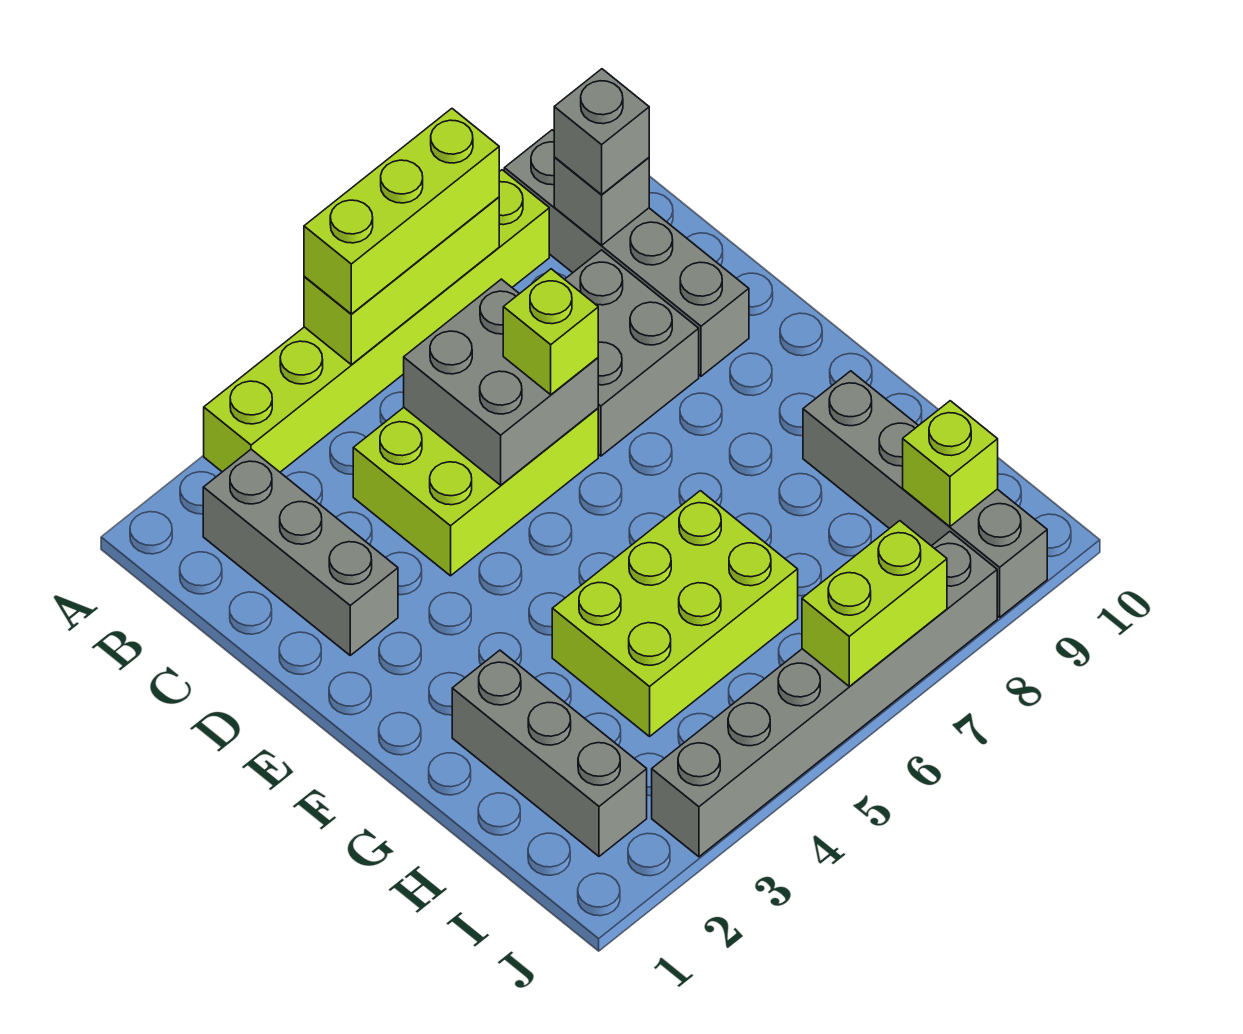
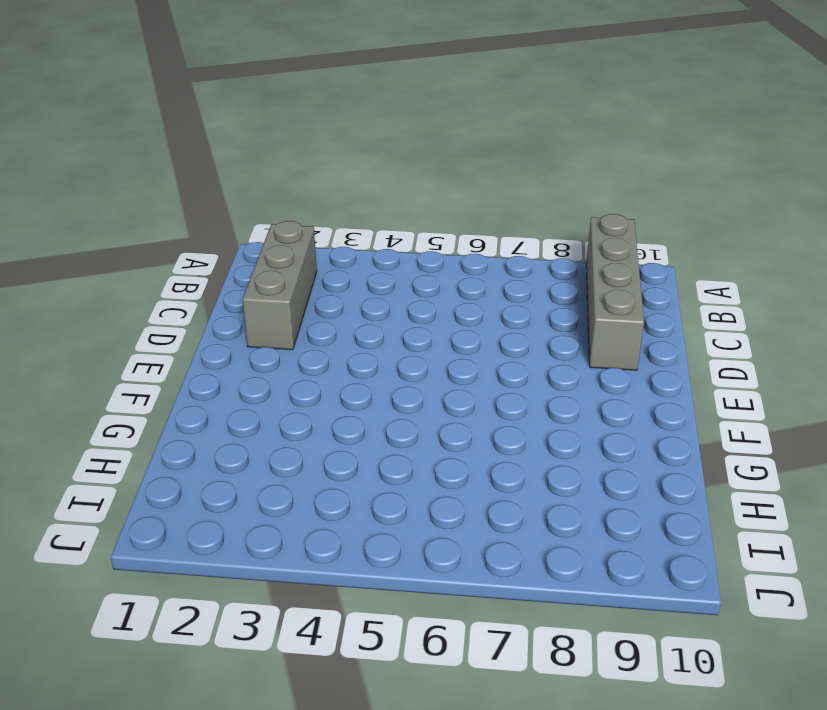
none -> lime brick A3:A8 level 1
none -> lime brick C4:D6 level 1
none -> grey brick C7:D8 level 1

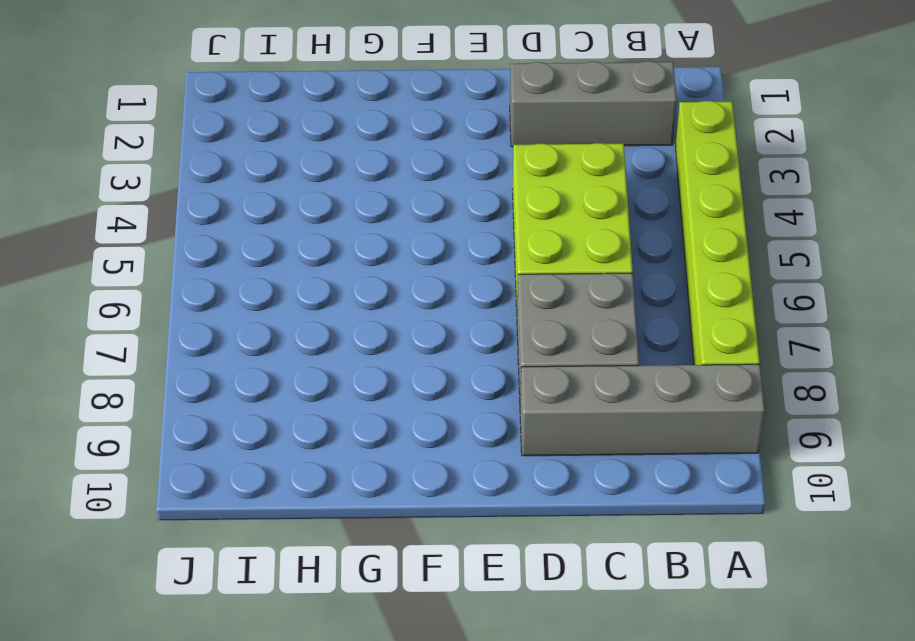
none -> grey brick G2:I2 level 1
none -> lime brick G4:H6 level 1
none -> grey brick G9:J9 level 1

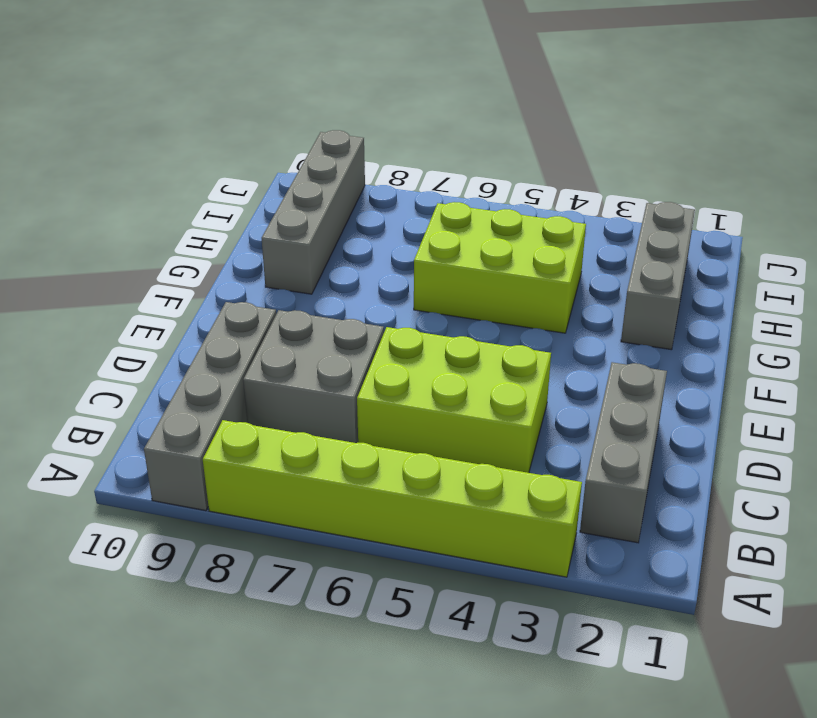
none -> grey brick J3:J8 level 1
none -> lime brick A5:A7 level 2
none -> grey brick B9 level 2

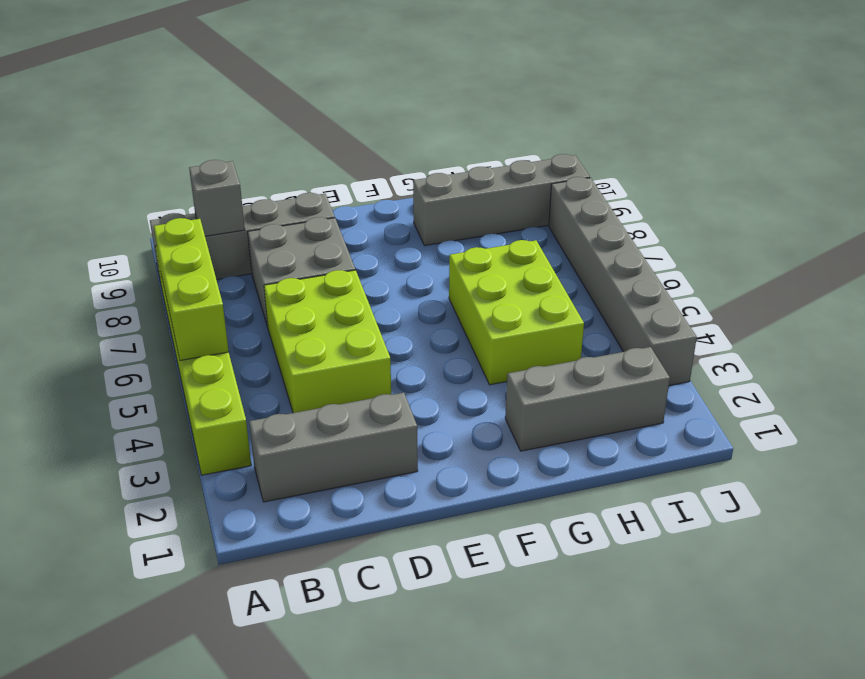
none -> grey brick C5:D6 level 2
none -> lime brick I9 level 2
none -> lime brick J6:J7 level 2

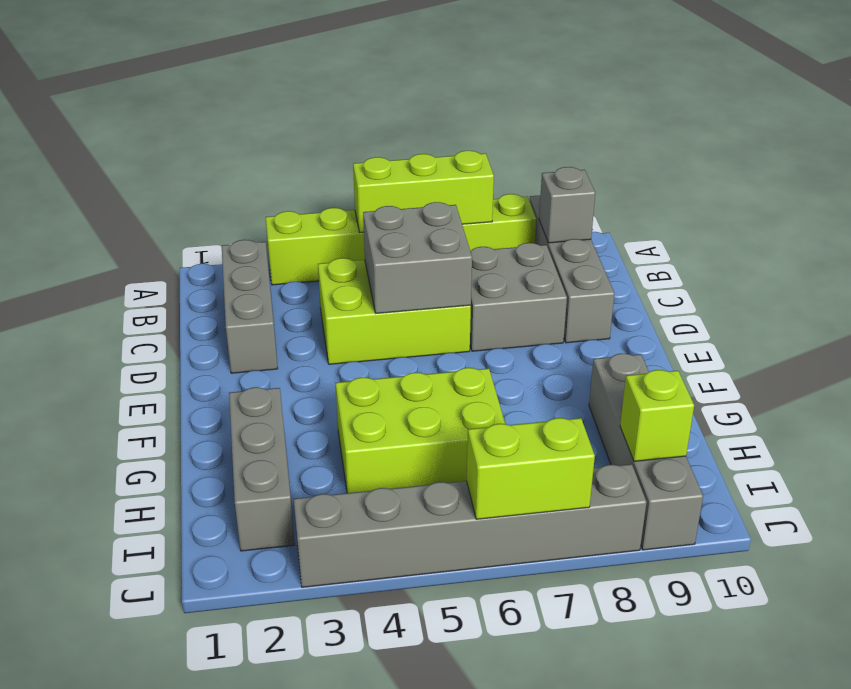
none -> lime brick A5:A7 level 3
none -> grey brick B9 level 3
none -> lime brick D6 level 3

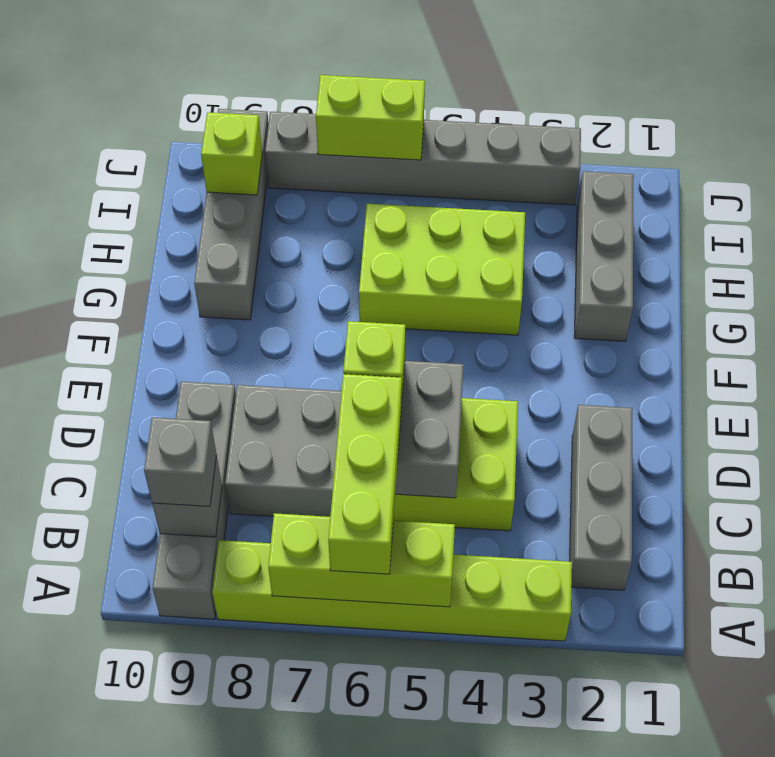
lime brick A6:C6 level 3 -> lime brick A5:A7 level 3

